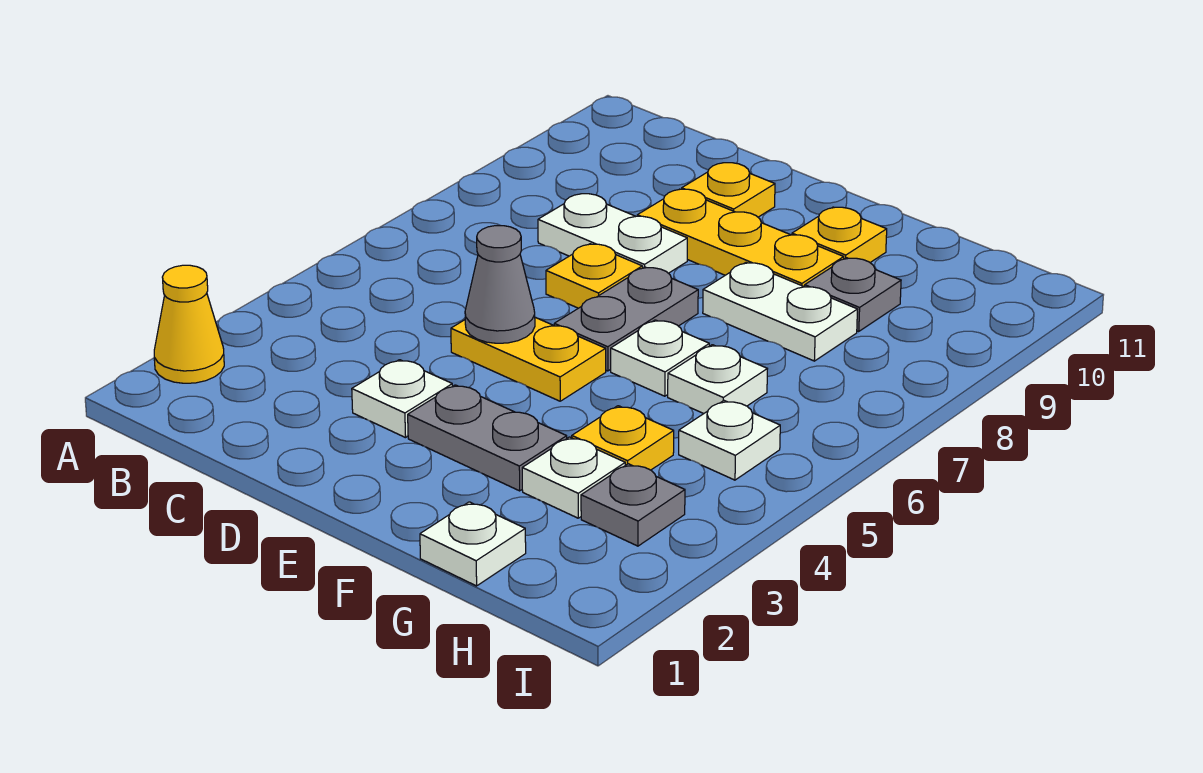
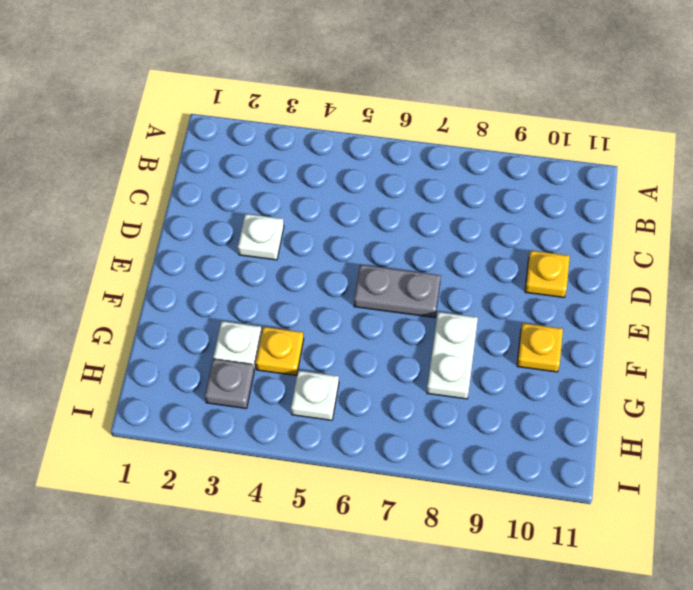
none -> yellow cone A2 level 1
none -> white plate C8:D8 level 1
none -> yellow plate D5:E5 level 1

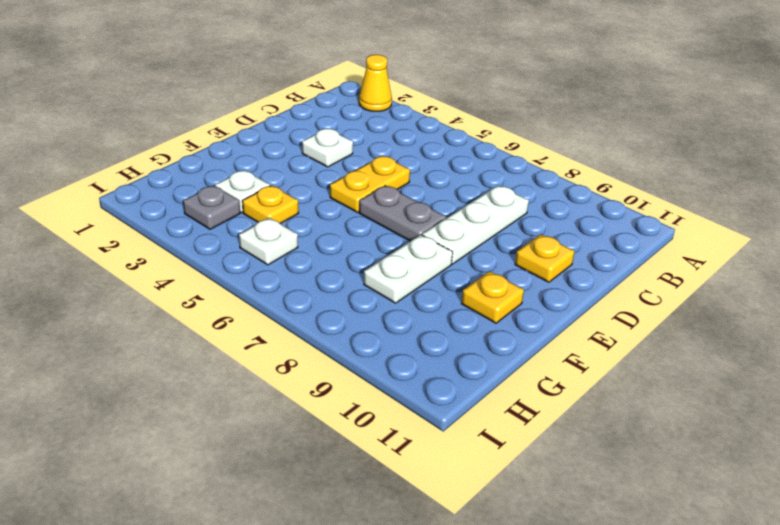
white plate C8:E8 level 1 -> white plate C8:D8 level 1
none -> yellow plate D7 level 1
none -> yellow plate D9:F9 level 1
none -> grey plate E3:F3 level 1

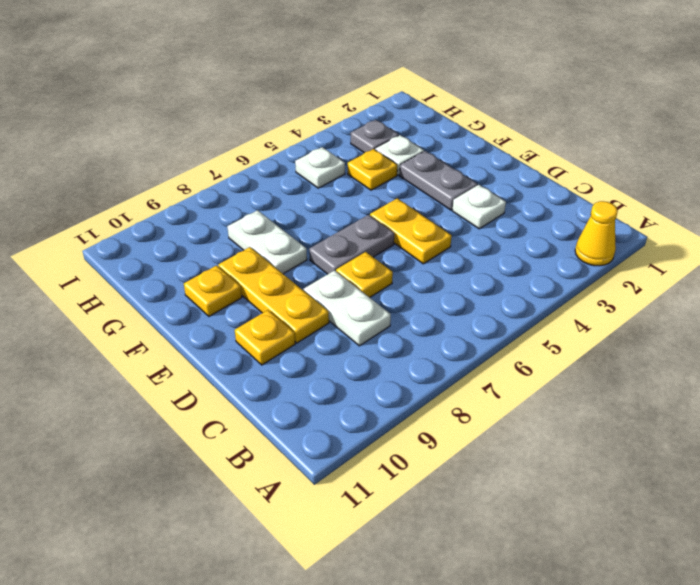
none -> white plate F6 level 1
none -> white plate G1 level 1
none -> white plate G6 level 1

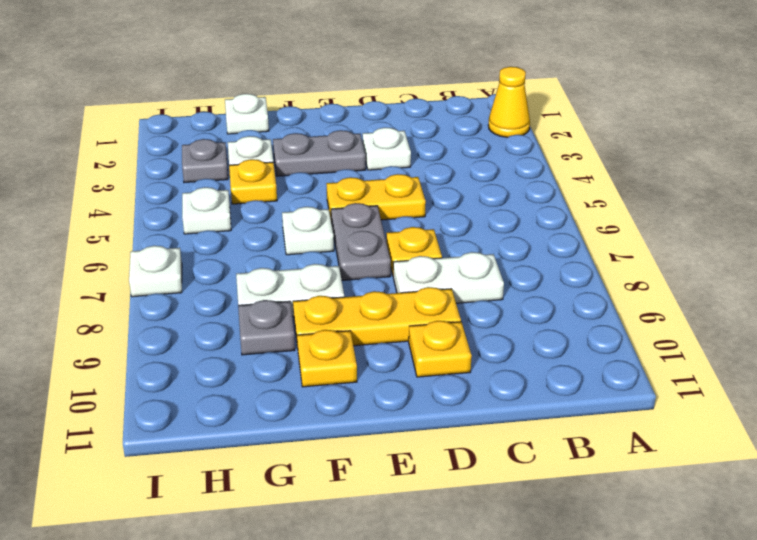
white plate I7 level 1 -> white plate G6 level 1
none -> grey cone D5 level 2

